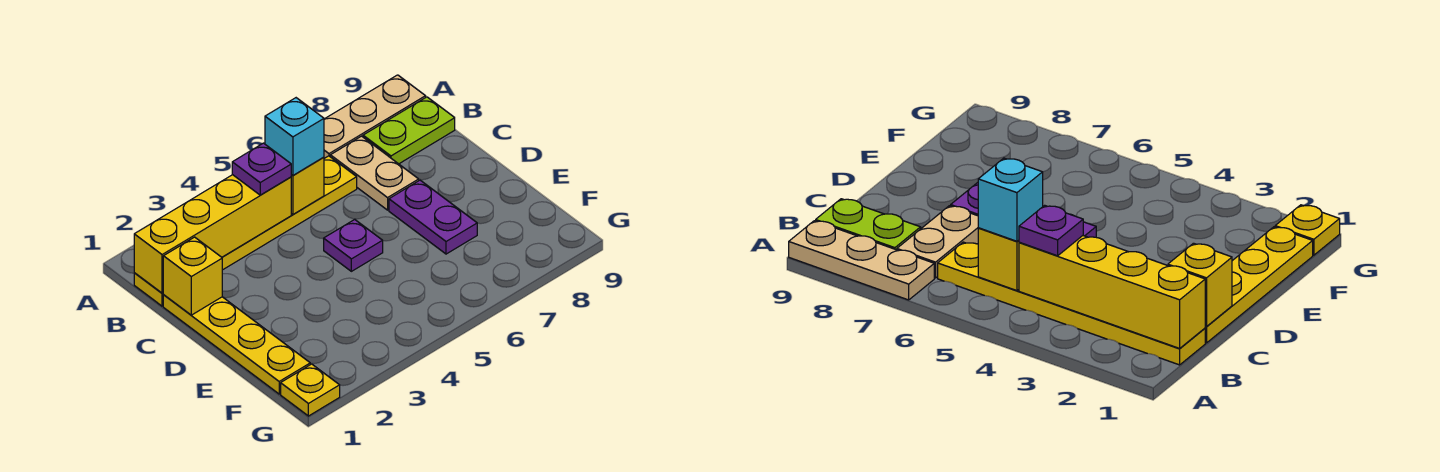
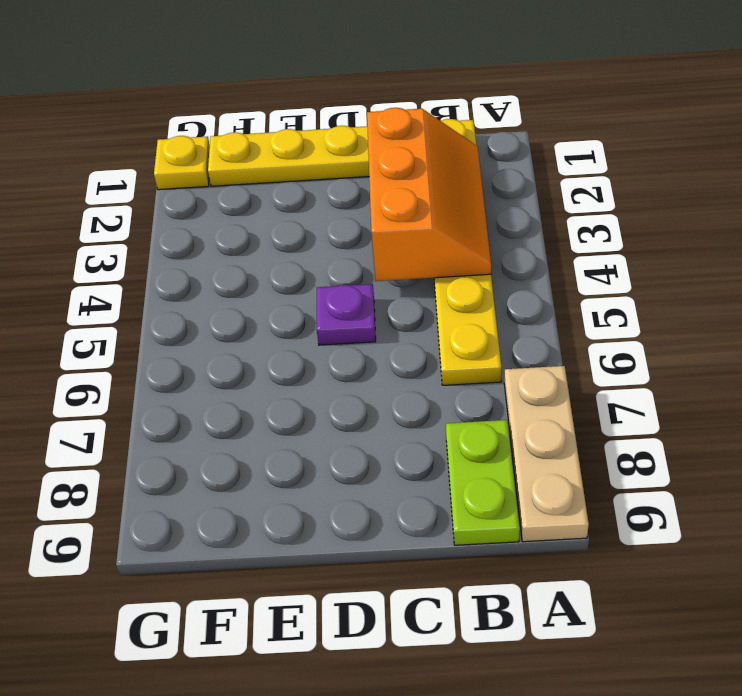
orange slope B2:C4 level 2 top C -> yellow brick B1:B4 level 2
none -> tan plate B7:C7 level 1
none -> purple plate D7:E7 level 1
none -> yellow brick B5 level 2

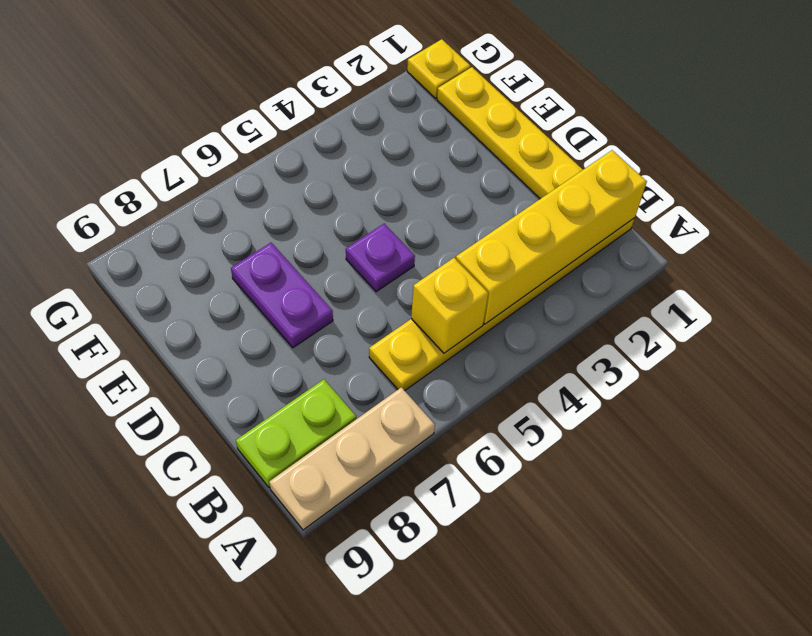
none -> tan plate B7:C7 level 1
none -> yellow brick C1 level 2
none -> purple plate B4 level 3

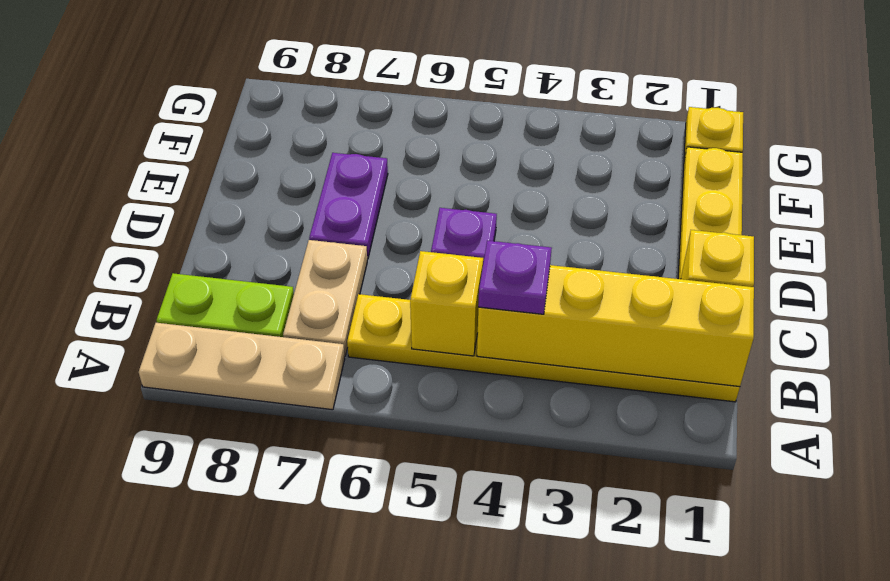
none -> cyan brick B5 level 3

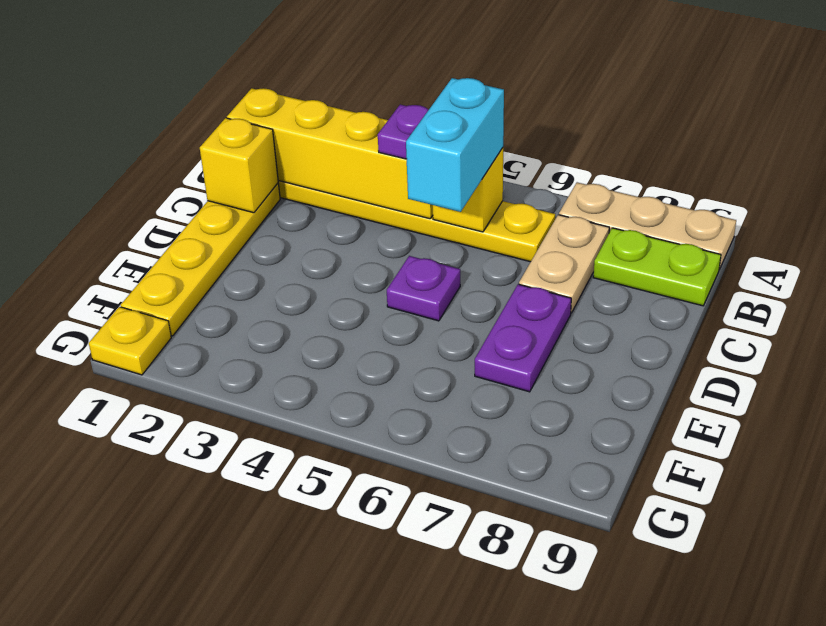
cyan brick B5:C5 level 3 -> cyan brick B5 level 3

